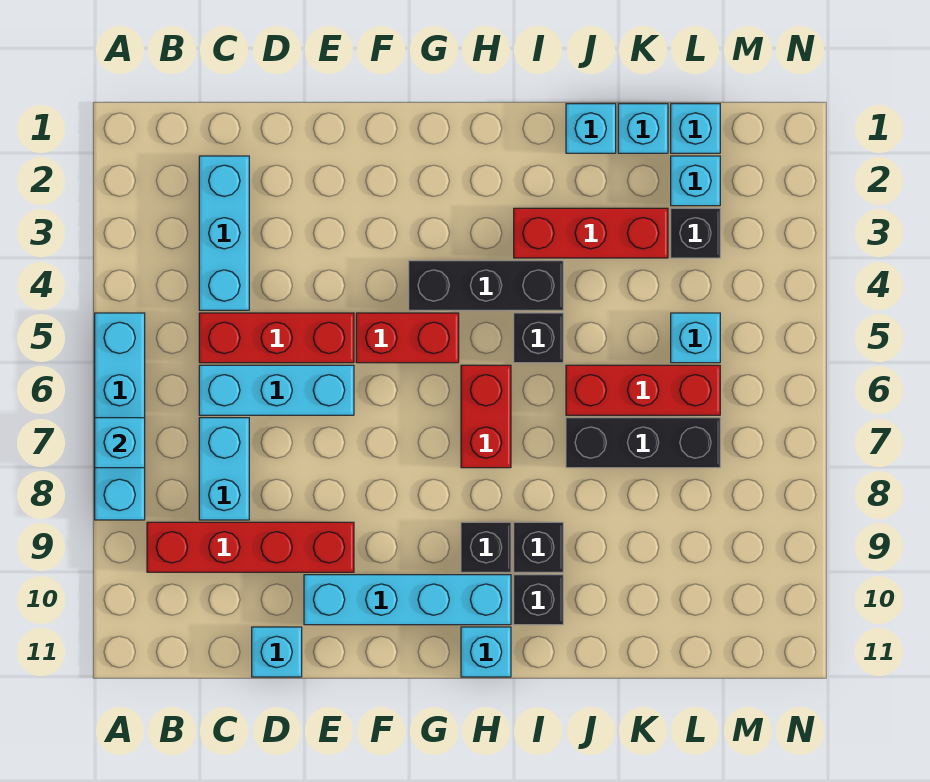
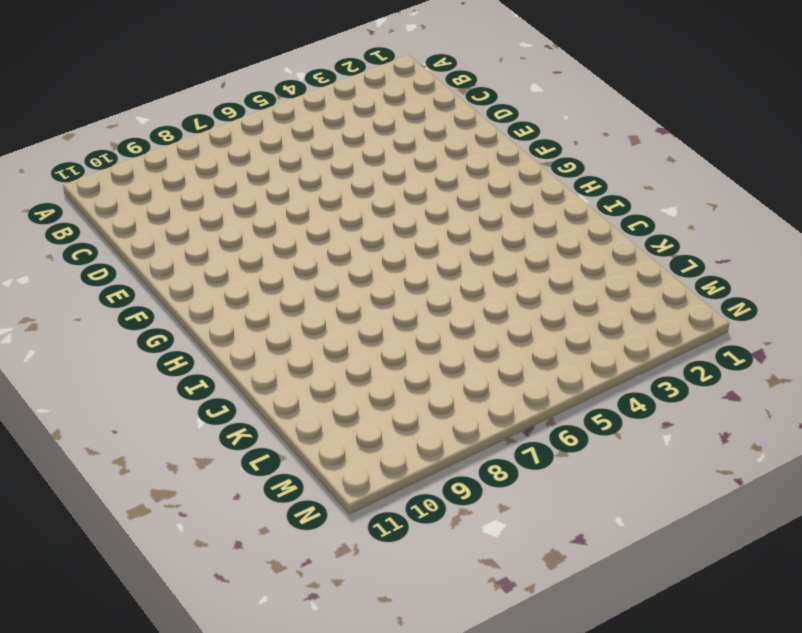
none -> cyan brick A5:A8 level 1
none -> red brick B9:E9 level 1
none -> cyan brick C2:C4 level 1

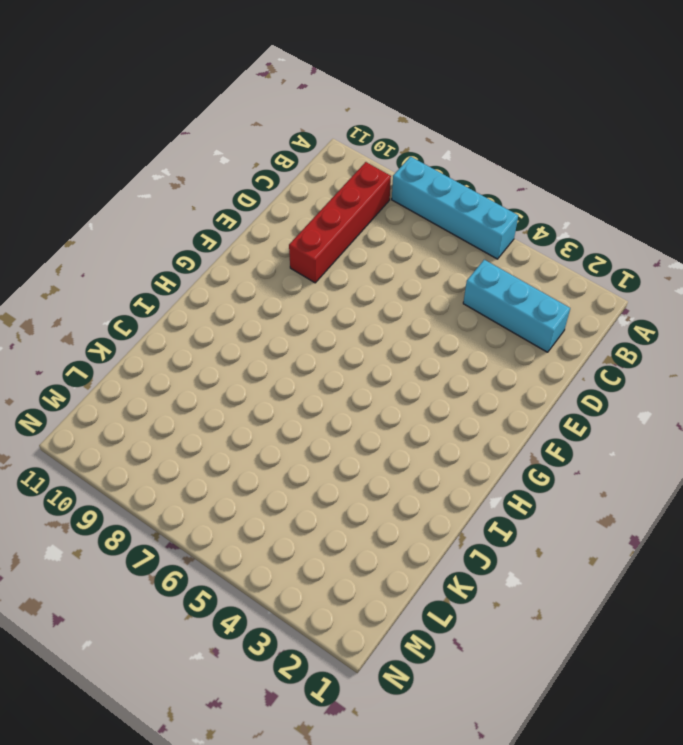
none -> red brick C5:E5 level 1
none -> cyan brick C6:E6 level 1
none -> cyan brick C7:C8 level 1

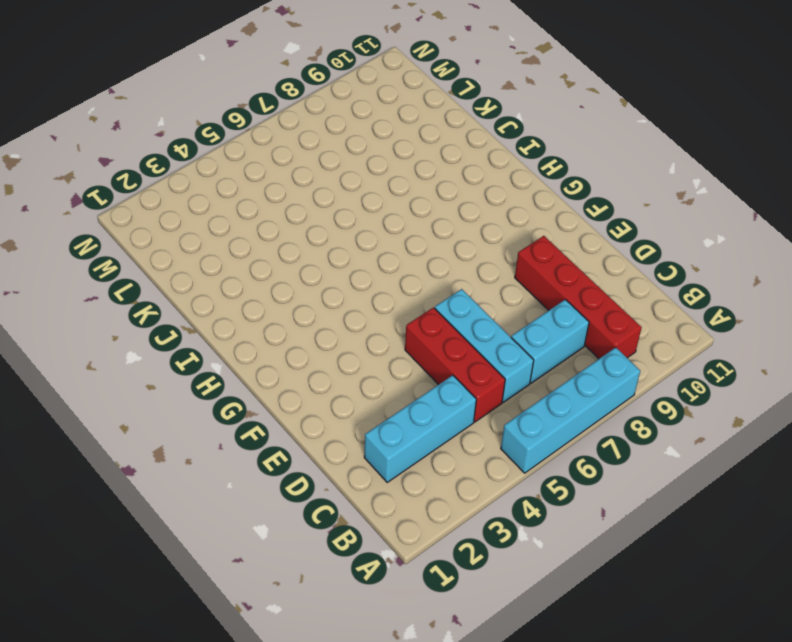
none -> cyan brick D11 level 1
none -> cyan brick E10:H10 level 1
none -> red brick F5:G5 level 1

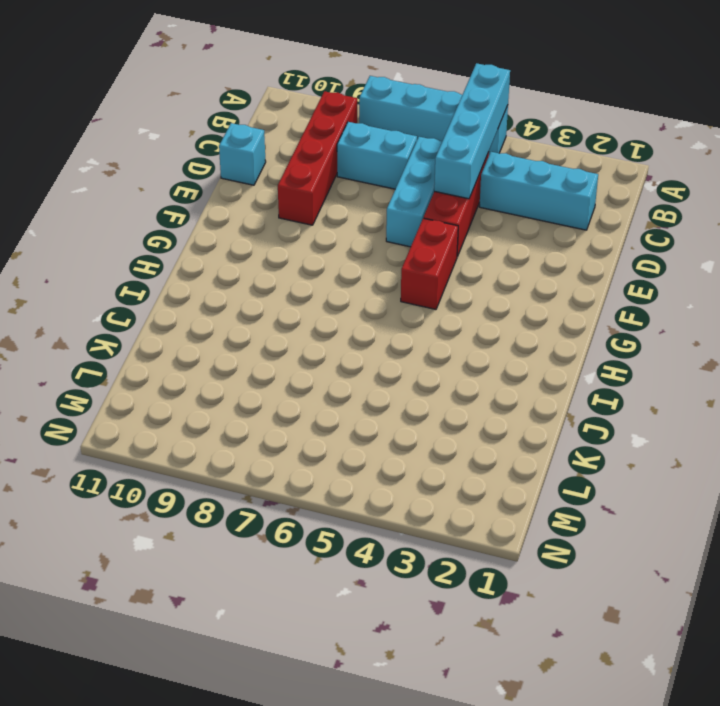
cyan brick A5:D5 level 2 -> cyan brick E10:H10 level 1
none -> black brick G4:I4 level 1
none -> red brick H6:H7 level 1
none -> black brick H9 level 1

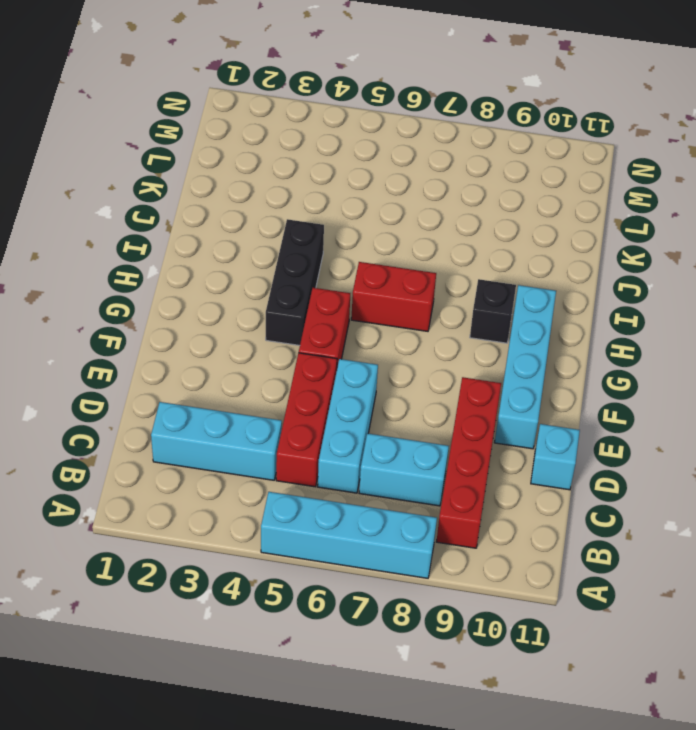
none -> cyan brick H11 level 1
none -> red brick I3:K3 level 1
none -> black brick I5 level 1

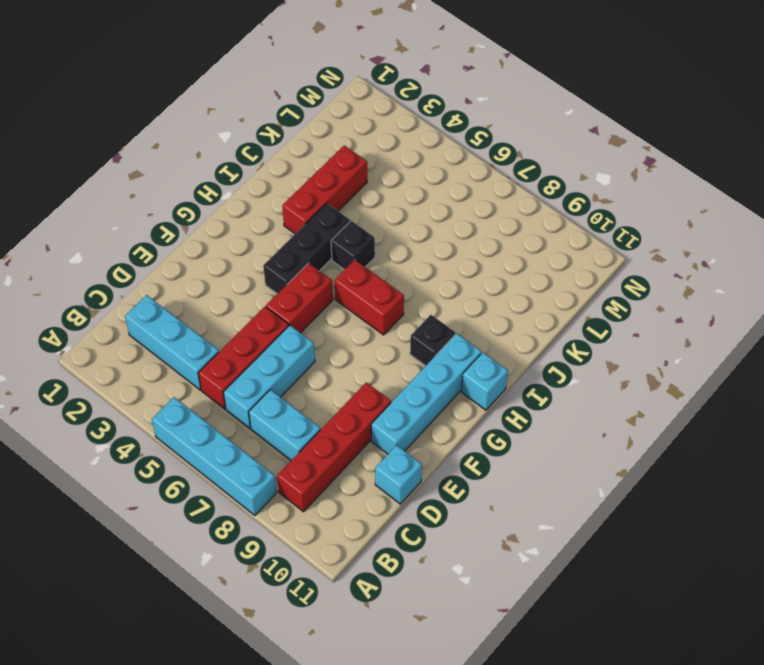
none -> black brick I9 level 1
none -> black brick I10 level 1
none -> cyan brick J1 level 1

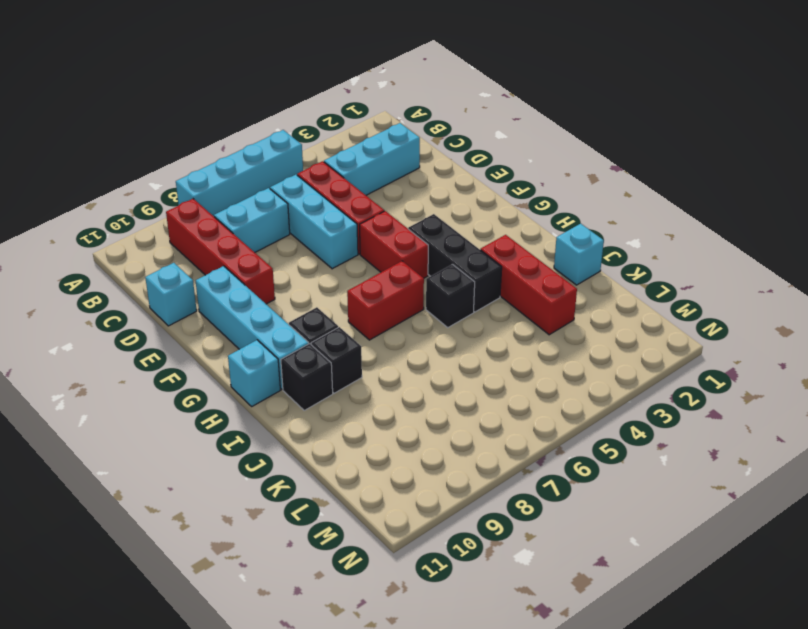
none -> red brick J6:L6 level 1
none -> black brick J7:L7 level 1
none -> cyan brick K1 level 1

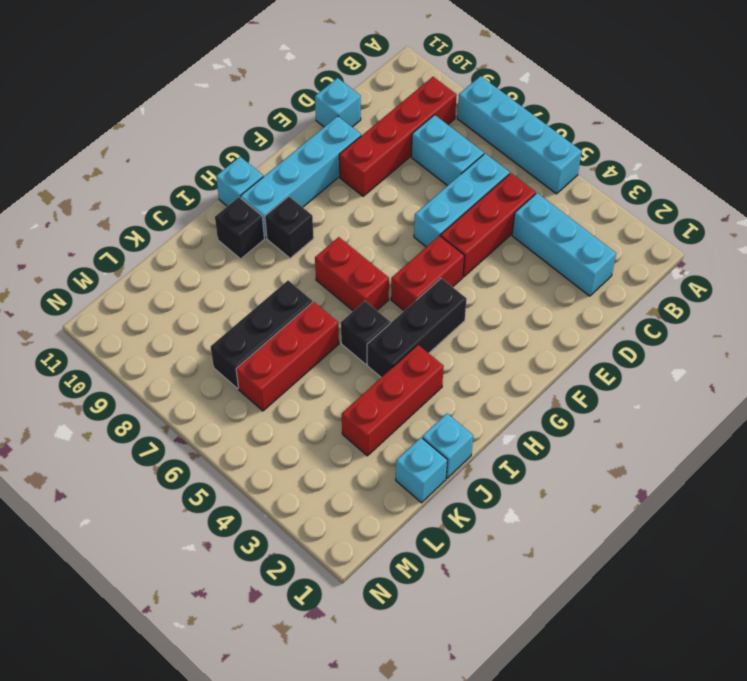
none -> black brick I9 level 1
none -> cyan brick L1 level 1
none -> cyan brick L2 level 1

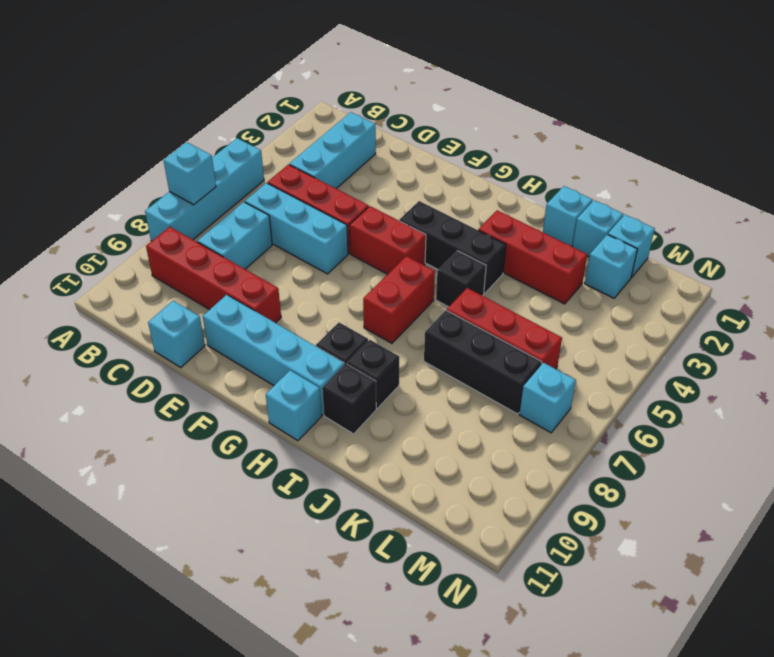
cyan brick M7 level 1 -> cyan brick L5 level 1
none -> black brick L3 level 1

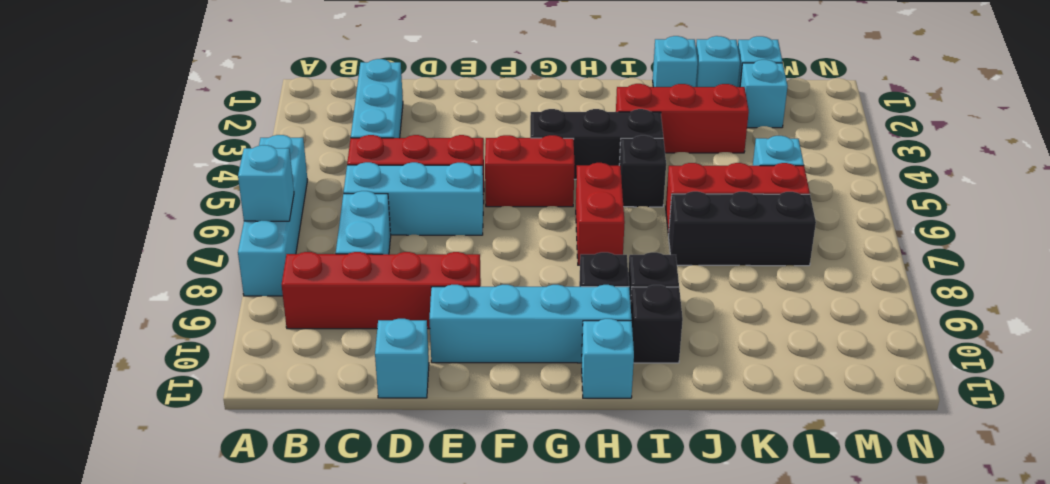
none -> black brick L3 level 1

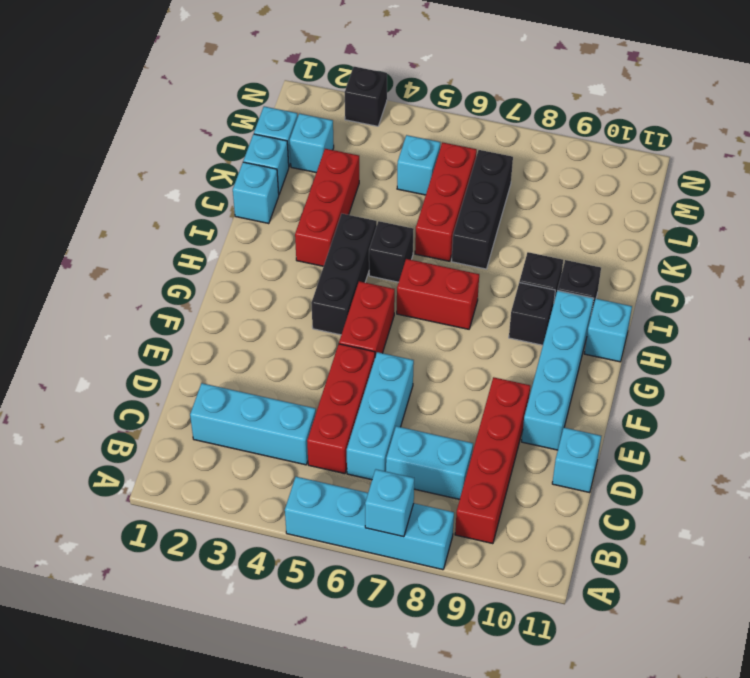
black brick N3 level 1 -> black brick L3 level 1

